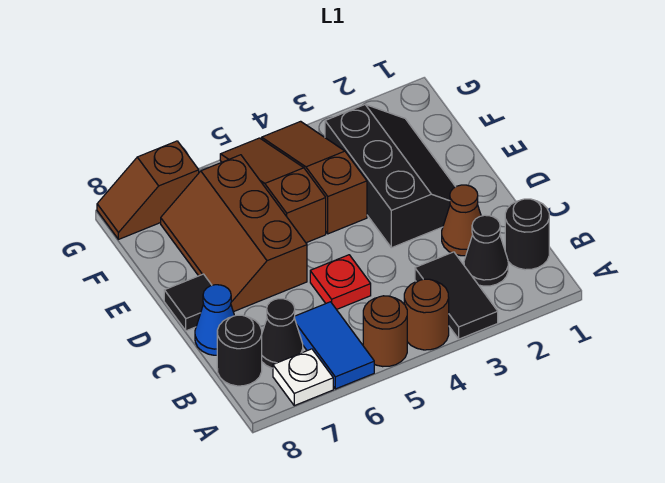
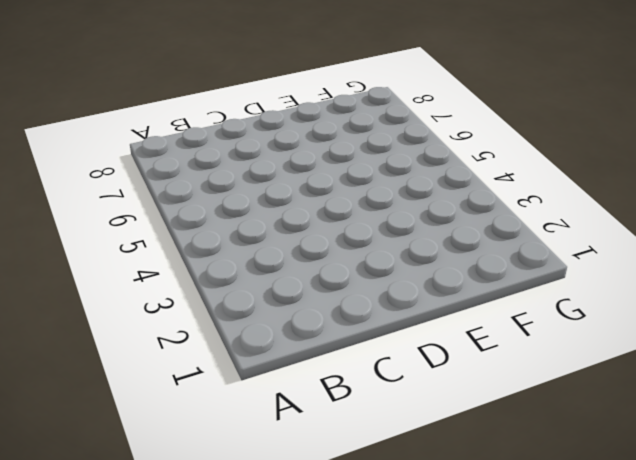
none -> black tile A3:B3 level 1
none -> brown round brick A4 level 1
none -> brown round brick A5 level 1

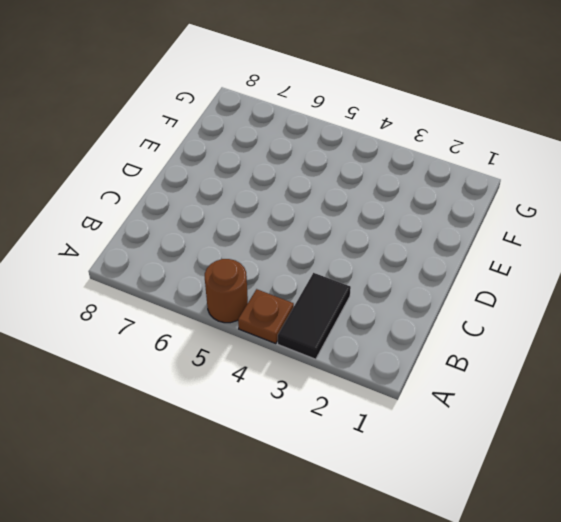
brown plate A4 level 1 -> brown round brick A4 level 1
none -> blue tile A6:B6 level 1
none -> white plate A7 level 1
none -> black round brick B1 level 1

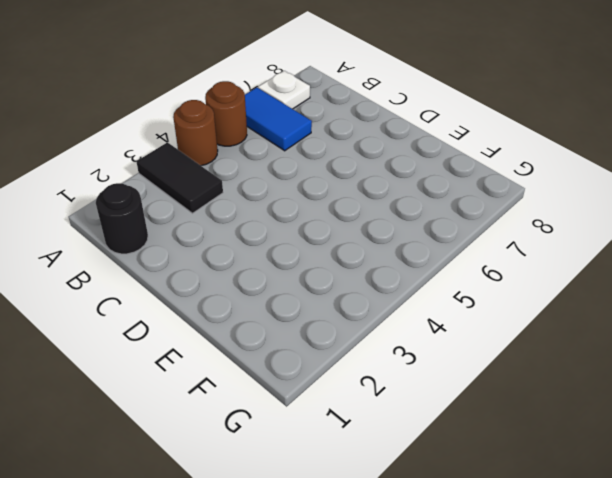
none -> black cone B2 level 1
none -> black cone B7 level 1
none -> black round brick B8 level 1

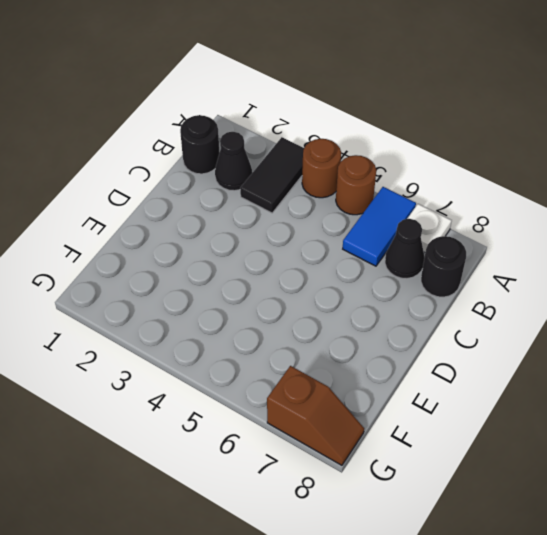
none -> brown cone C2 level 1
none -> red plate C5 level 1
none -> blue cone C8 level 1

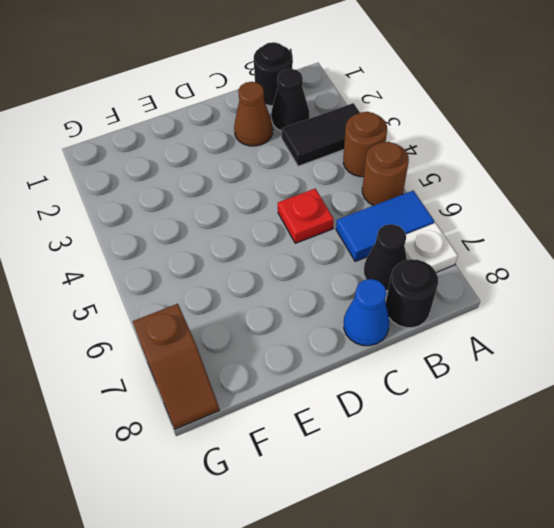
none -> black slope D2:F3 level 1 top 3
none -> brown slope D6:F7 level 1 top 6
none -> black tile D8 level 1

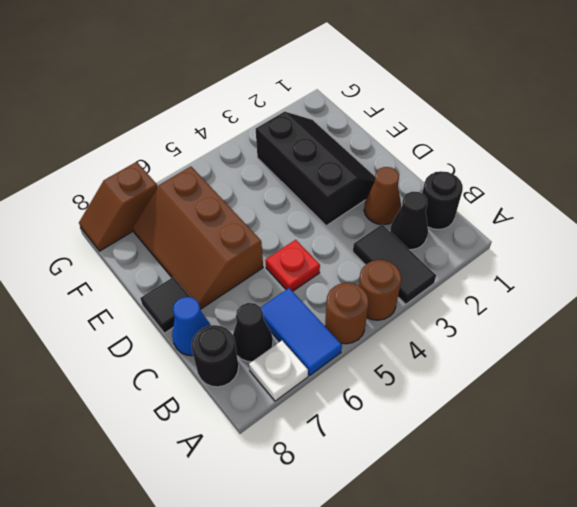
none -> brown slope E4:G4 level 1 top E
none -> brown slope E5:G5 level 1 top E

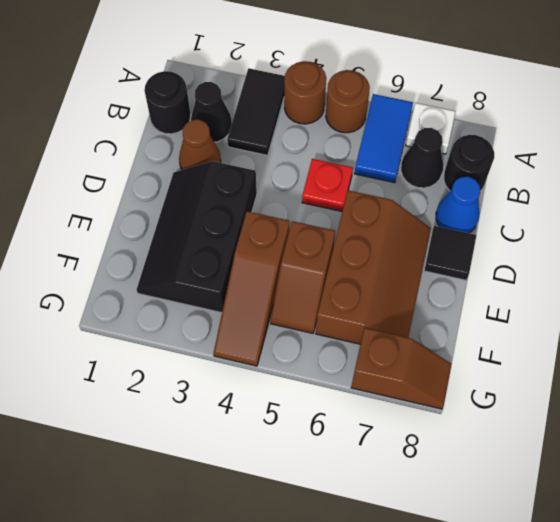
brown slope E5:F5 level 1 top E -> brown slope E5:G5 level 1 top E

